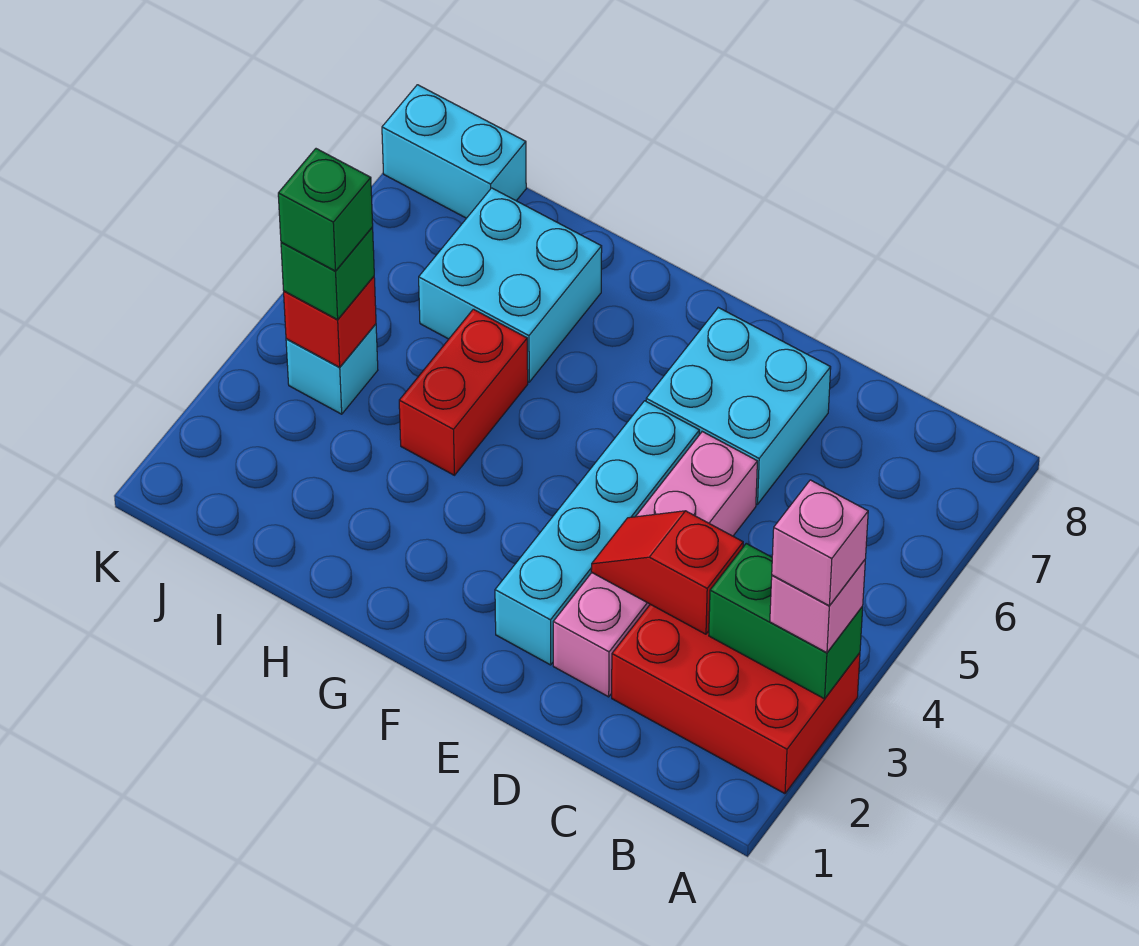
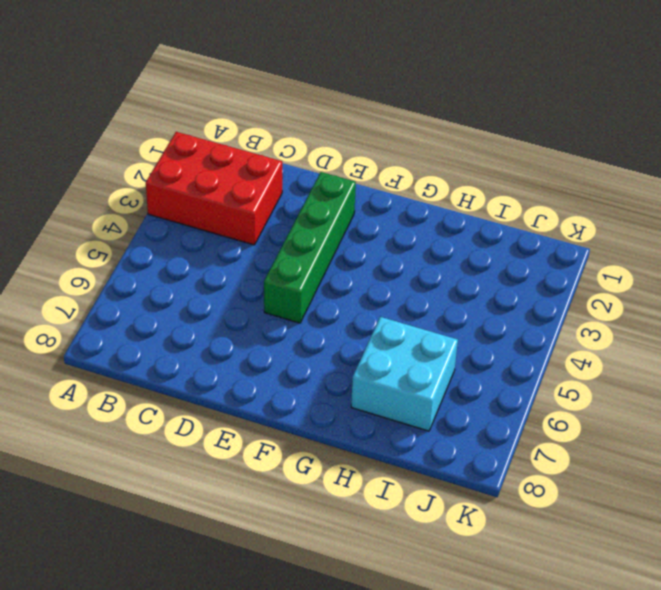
green brick E2:E5 level 1 -> cyan brick E2:E5 level 1
none -> pink brick D2:D5 level 1
none -> cyan brick D6:E7 level 1
none -> red brick H4:H5 level 1

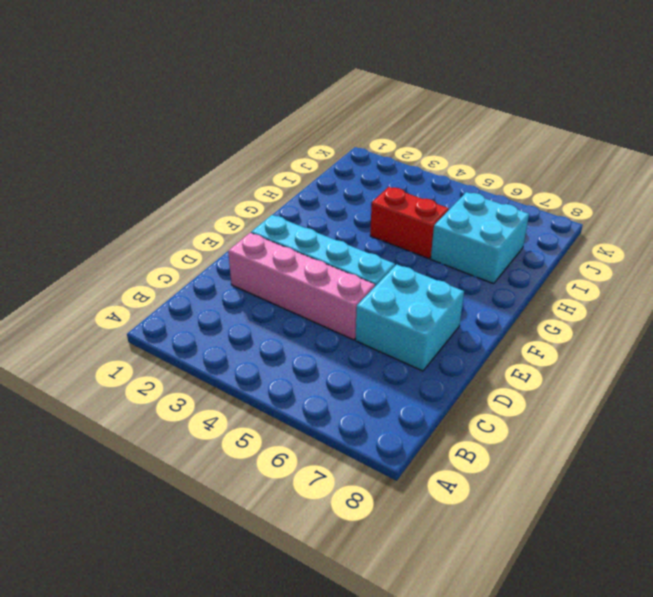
none -> red brick A2:C3 level 1
none -> cyan brick J4 level 1
none -> cyan brick J8:K8 level 1

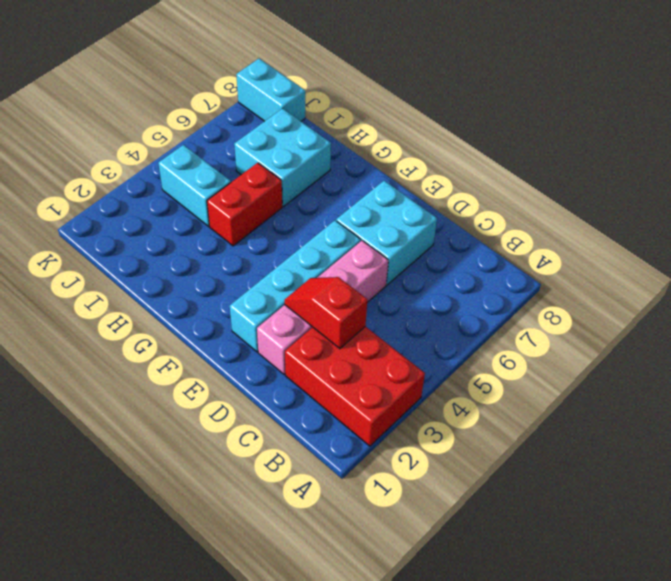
cyan brick I4:J4 level 1 -> cyan brick J4 level 1
none -> green brick A3:B3 level 2
none -> red brick J4 level 2
none -> pink brick A3 level 3

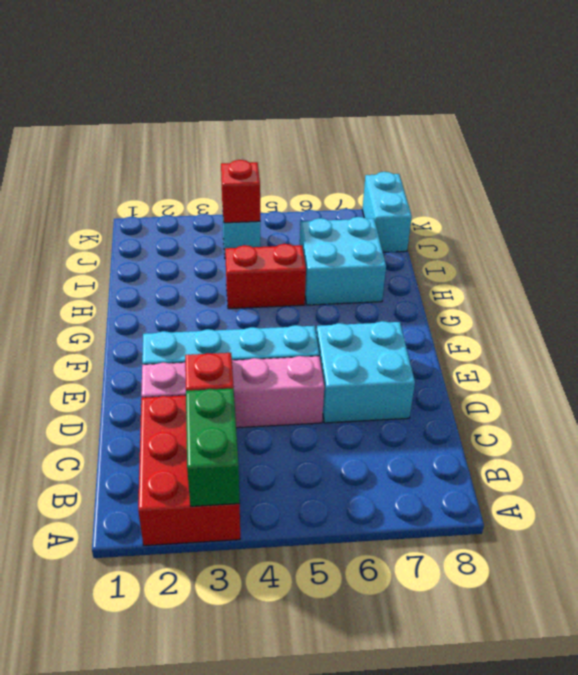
none -> pink brick A3 level 3
none -> green brick J4 level 3
none -> pink brick A3 level 4

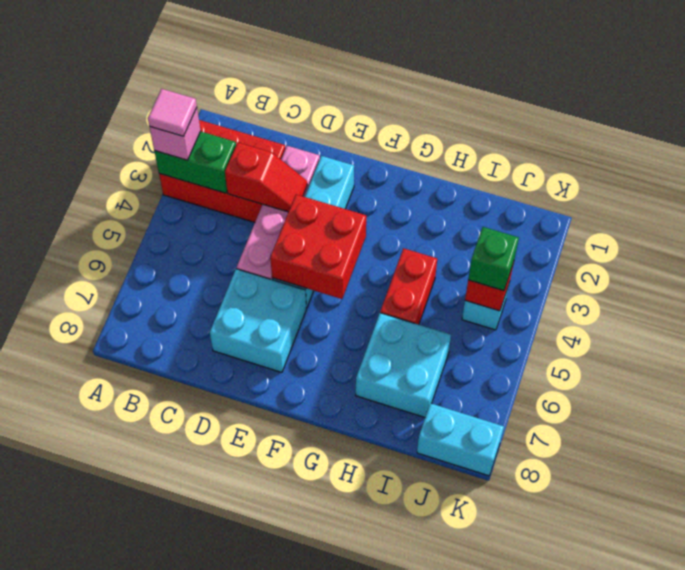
pink tile A3 level 4 -> pink brick A3 level 4
red brick E4:F5 level 2 -> none
none -> green brick J4 level 4

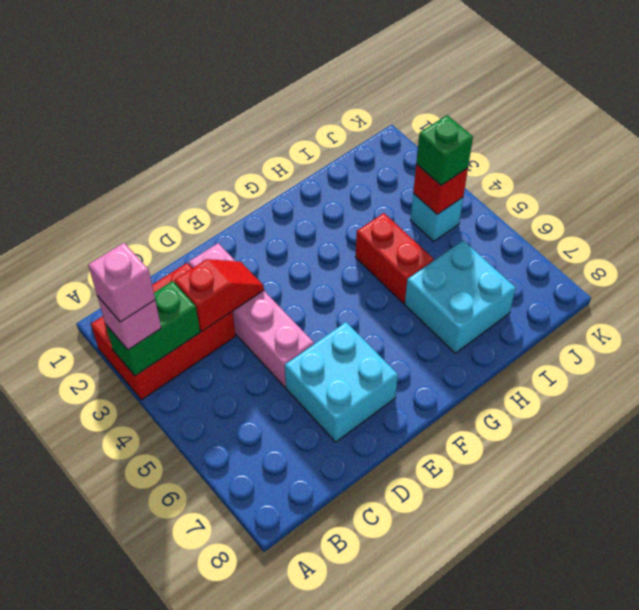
none -> cyan brick E2:E5 level 1
none -> cyan brick J8:K8 level 1
none -> green brick J4 level 4

